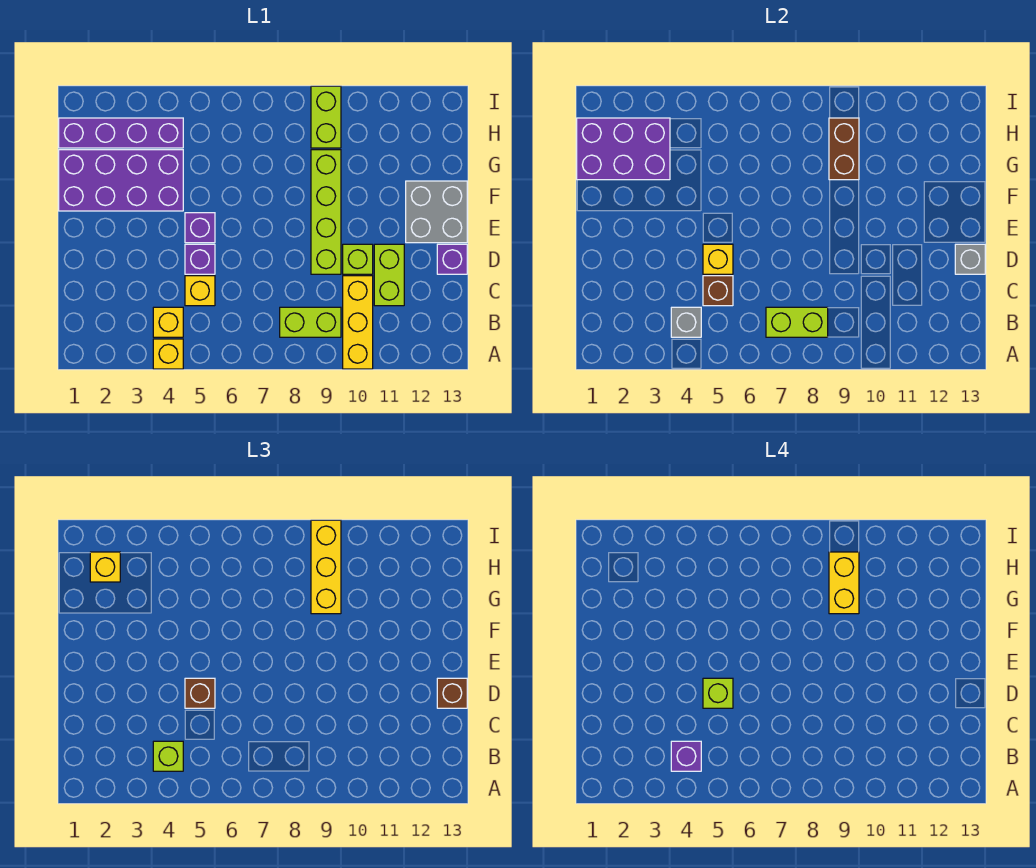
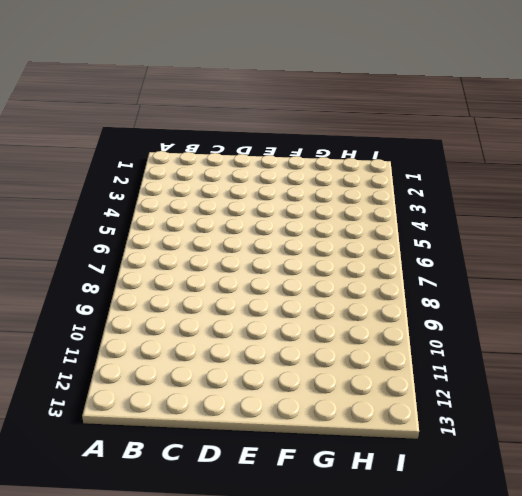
none -> yellow brick A4 level 1
none -> yellow brick A10:C10 level 1
none -> yellow brick B4 level 1
none -> lime brick B8:B9 level 1

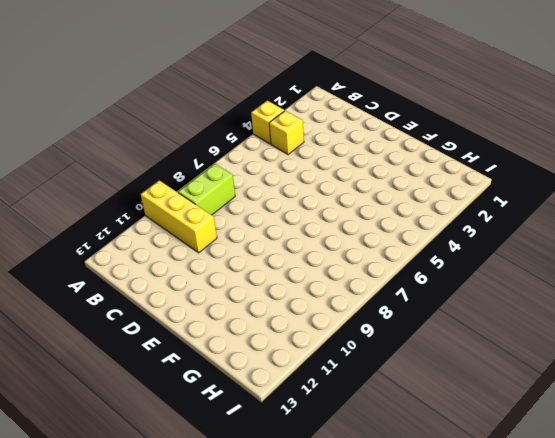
none -> yellow brick C5 level 1
none -> lime brick C11:D11 level 1
none -> purple brick D5 level 1
none -> lime brick D9:G9 level 1

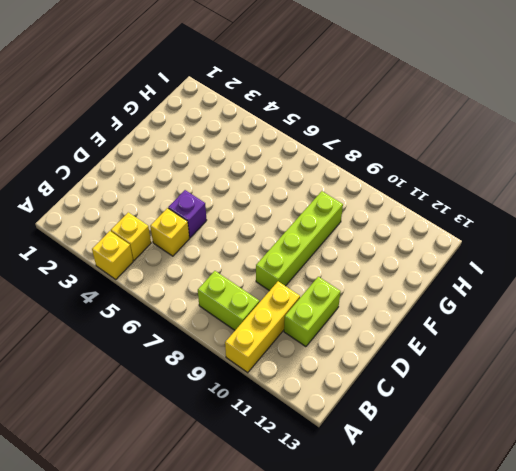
none -> lime brick D10 level 1
none -> purple brick D13 level 1
none -> purple brick E5 level 1
none -> grey brick E12:F13 level 1

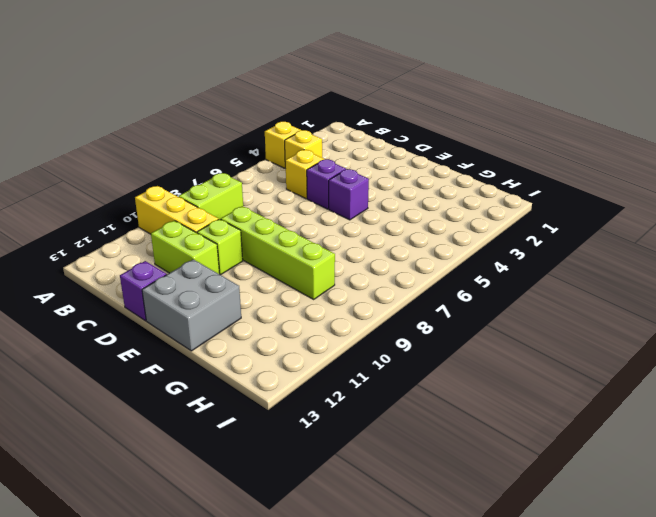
none -> purple brick F1:G4 level 1
none -> purple brick H1:H4 level 1
none -> lime brick H9:I9 level 1
none -> grey brick B4 level 2

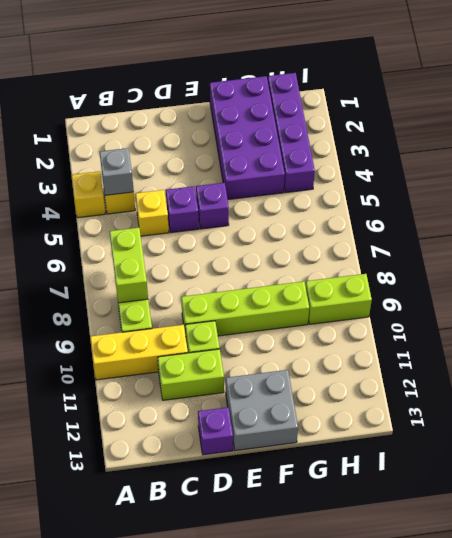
none -> brown brick C5 level 2
none -> yellow brick D5 level 2
none -> grey brick D13 level 2
none -> purple brick G1:H3 level 2

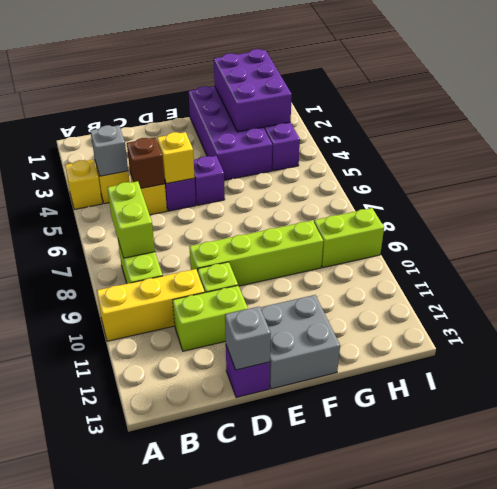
none -> brown brick G9:H9 level 2
none -> lime brick B4 level 3
none -> brown brick D5 level 3
none -> brown brick D13 level 3

